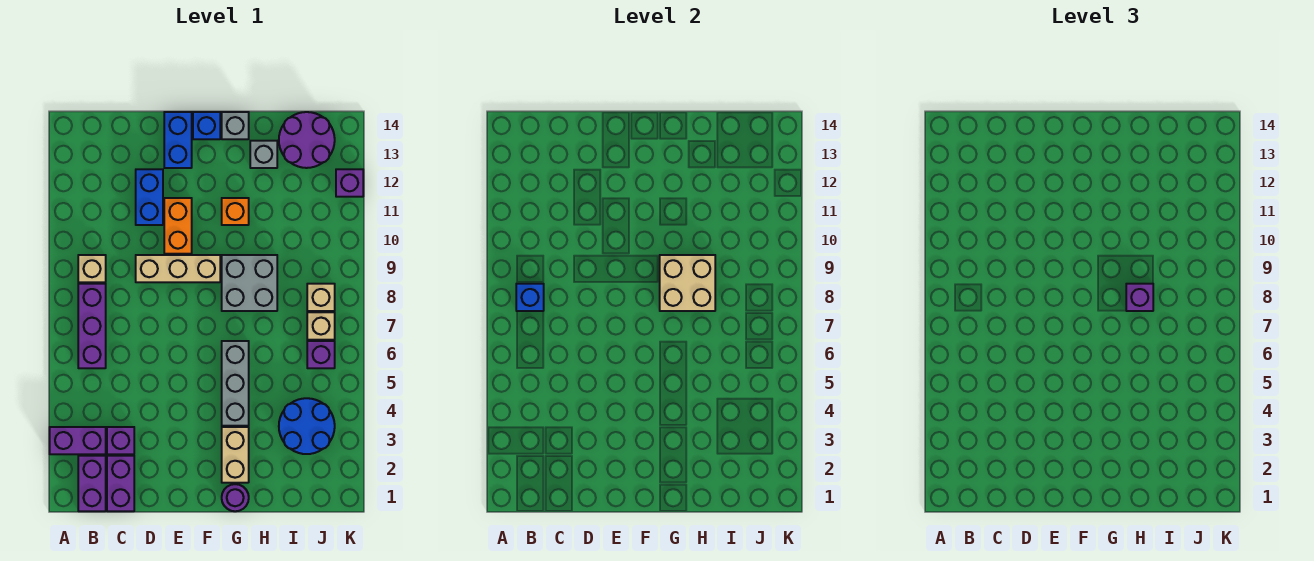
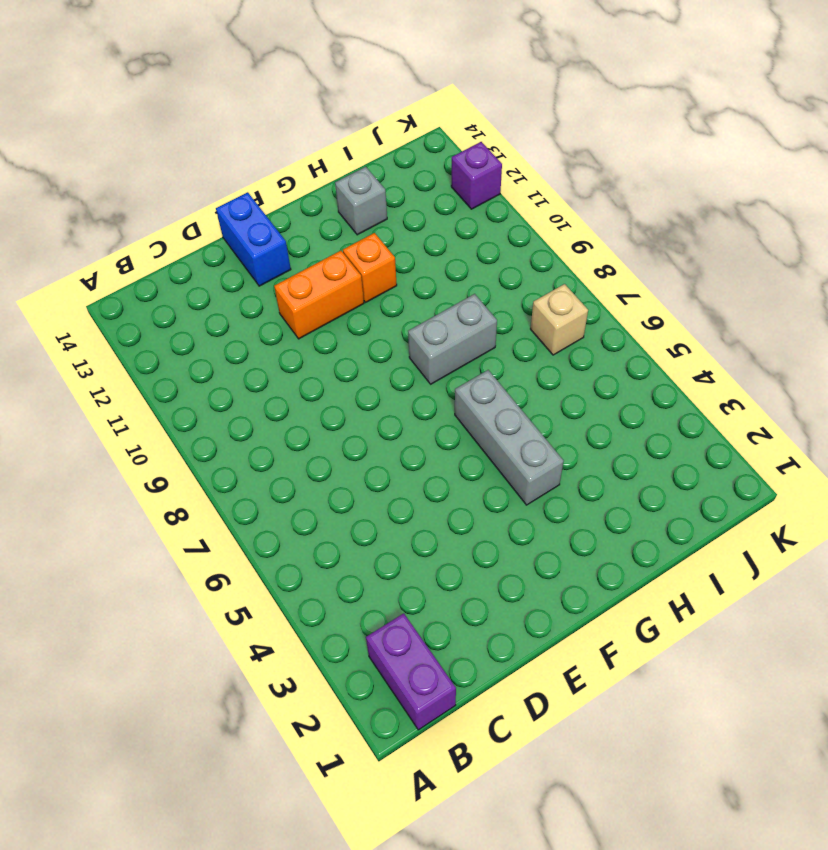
orange brick E11:F11 level 1 -> orange brick E10:E11 level 1
grey brick G8:H8 level 1 -> grey brick G8:H9 level 1
none -> purple brick A3:B3 level 1
none -> purple brick B6:B8 level 1
none -> tan brick B9 level 1

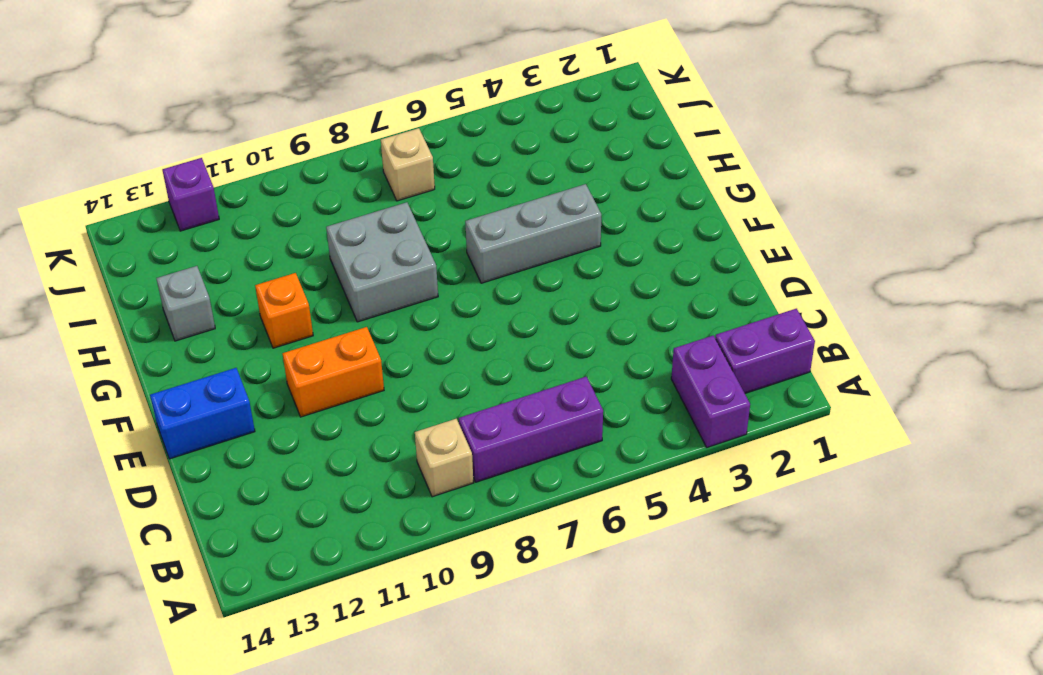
none -> purple brick C1:C2 level 1
none -> purple brick C3 level 1
none -> tan brick D9:F9 level 1

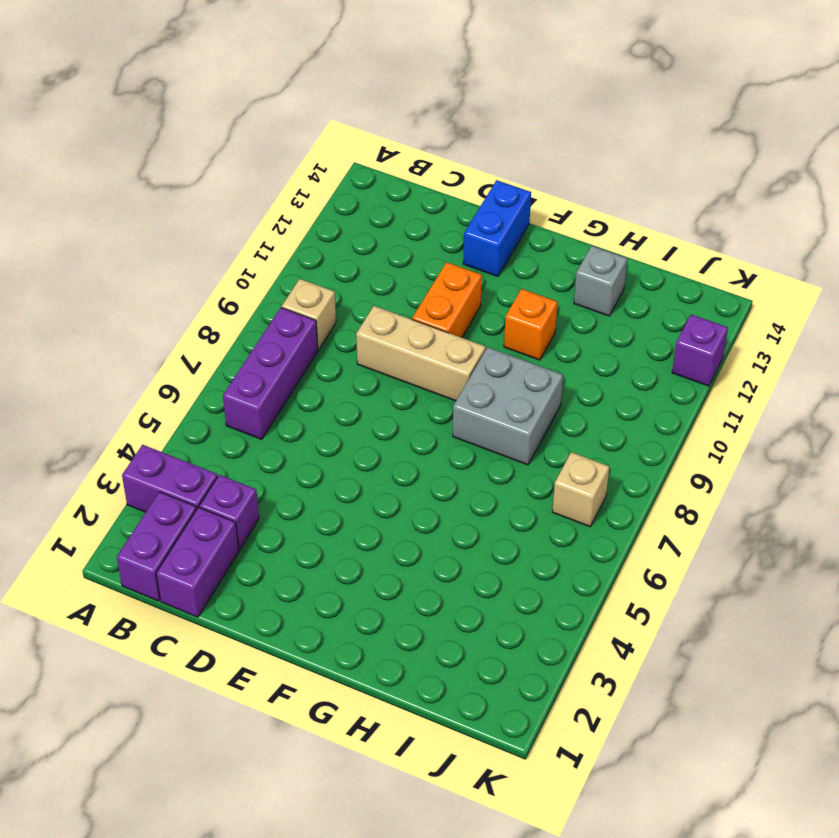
none -> blue brick D11:D12 level 1
none -> blue brick F14 level 1
none -> purple round brick G1 level 1

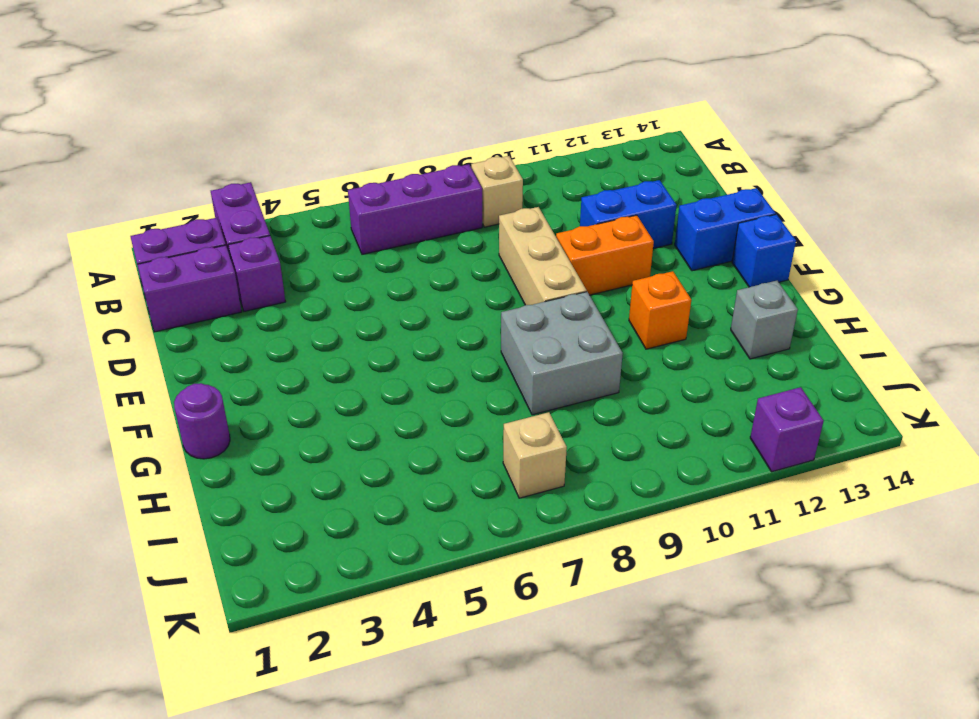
none -> tan brick G2:G3 level 1
none -> grey brick G4:G6 level 1
none -> grey brick G14 level 1

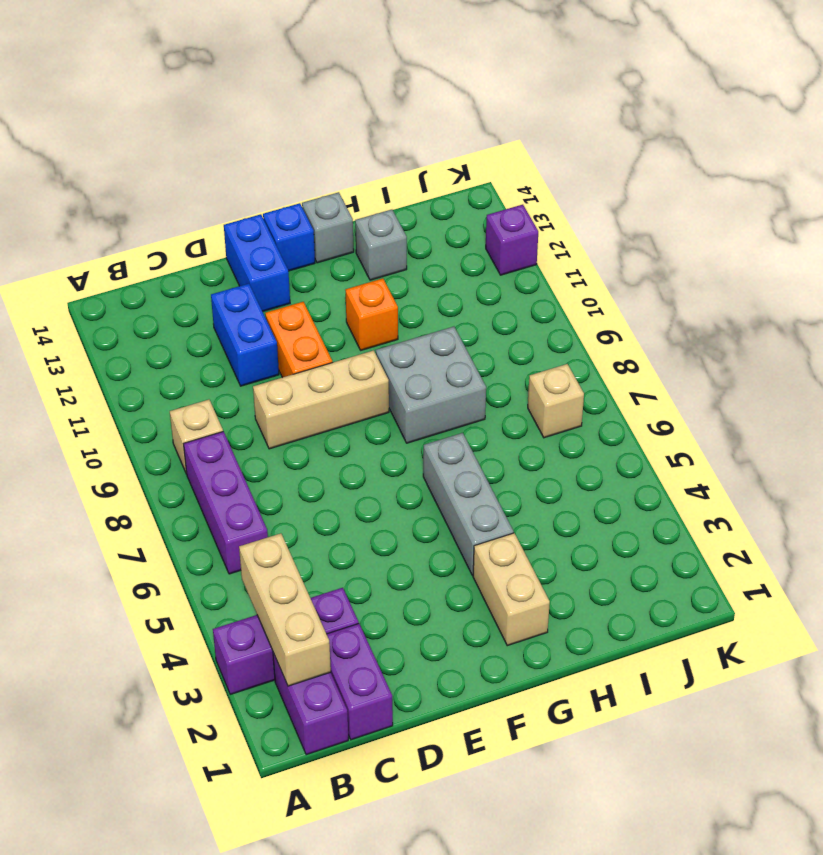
tan brick B2:B4 level 2 -> none
none -> purple round brick G1 level 1
none -> blue round brick I3:J4 level 1
none -> purple round brick I13:J14 level 1

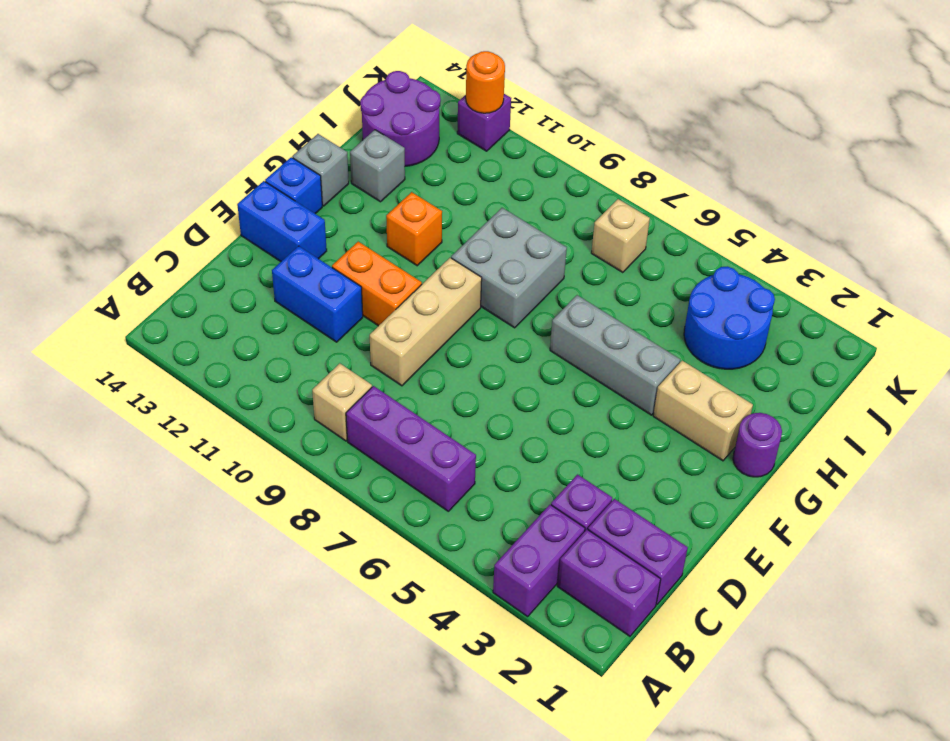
orange round brick K12 level 2 -> none
none -> purple brick J6 level 1
none -> tan brick J8 level 1
none -> blue brick B8 level 2

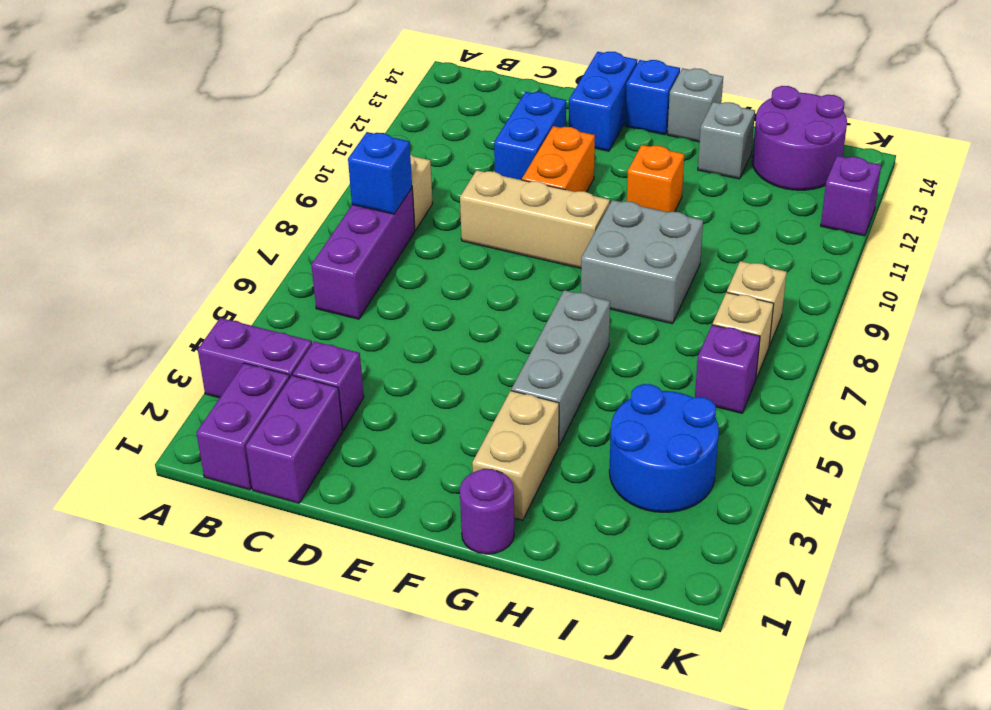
none -> tan brick G8:H9 level 2
none -> purple brick H8 level 3

